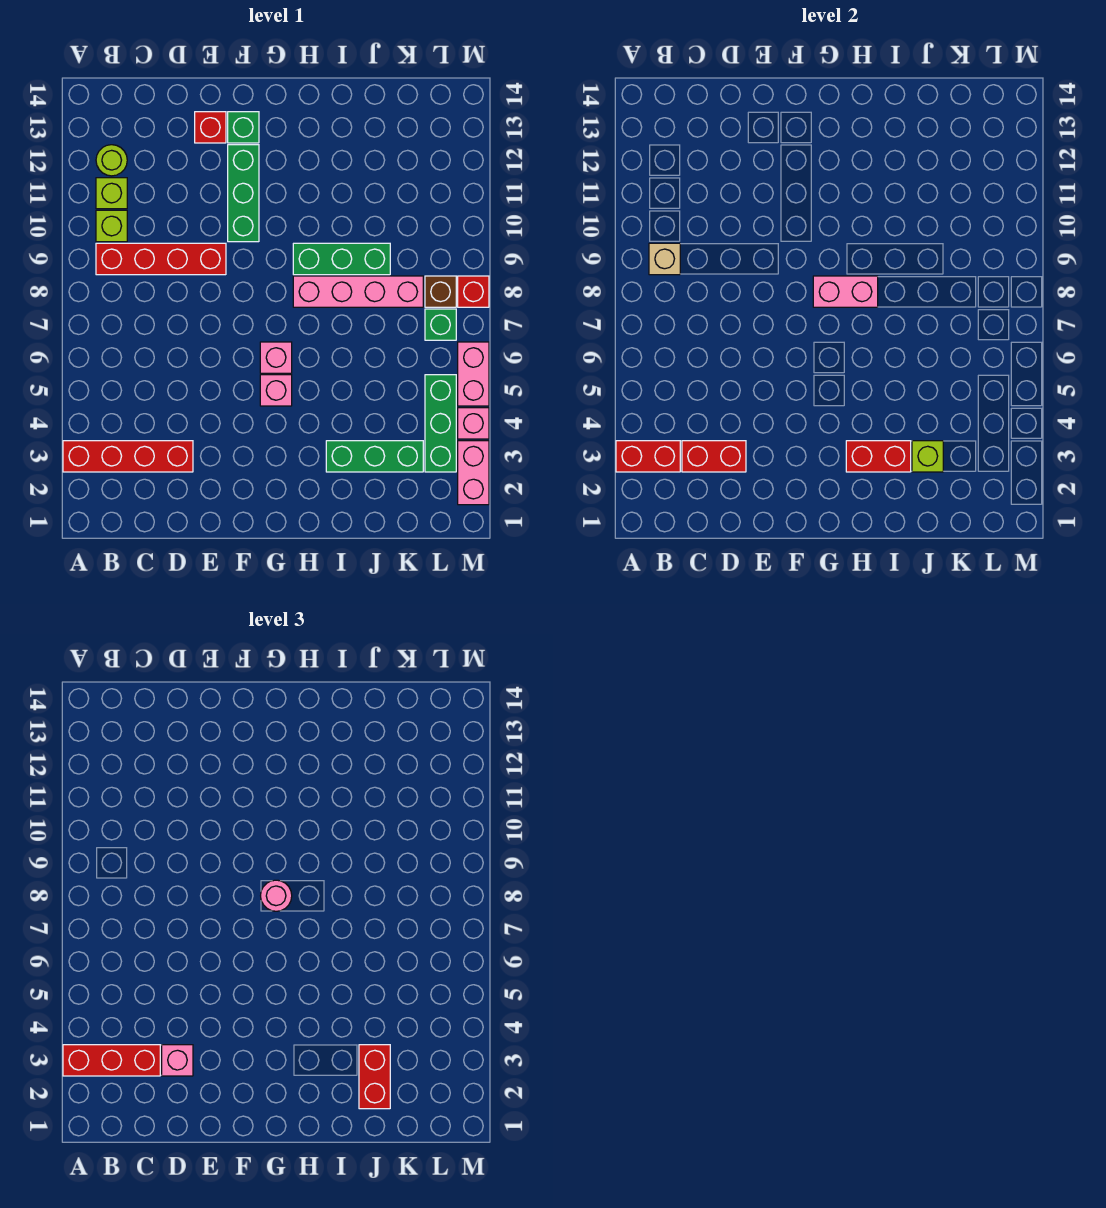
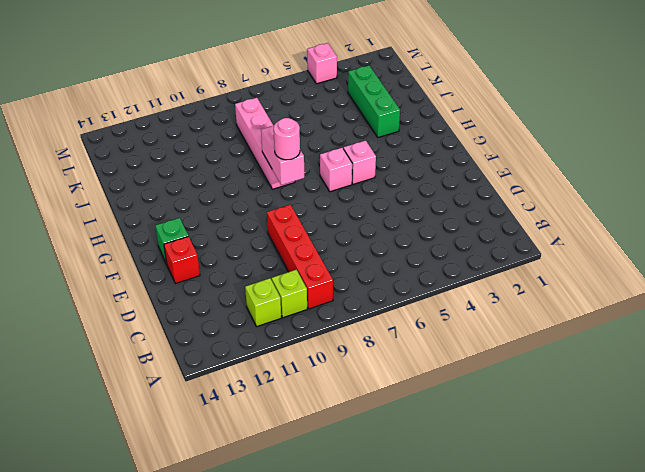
none -> red brick A3:D3 level 1
none -> lime round brick B12 level 1
none -> green brick F10:F12 level 1
none -> green brick H9:J9 level 1

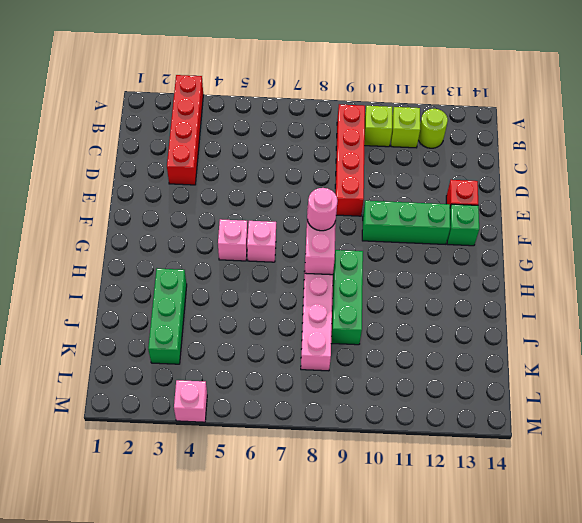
none -> green brick L3:L5 level 1
none -> green brick L7 level 1
none -> brown brick L8 level 1
none -> pink brick M2:M3 level 1

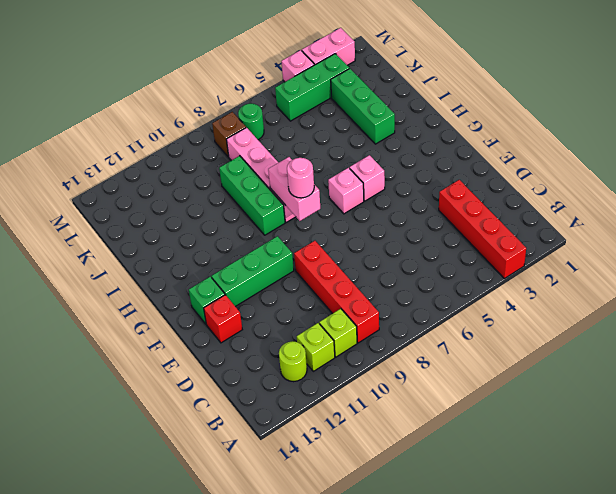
green round brick L7 level 1 -> green brick L7 level 1
none -> pink brick M5:M6 level 1
none -> red brick M8 level 1
none -> red brick A3:B3 level 2
none -> tan brick B9 level 2

